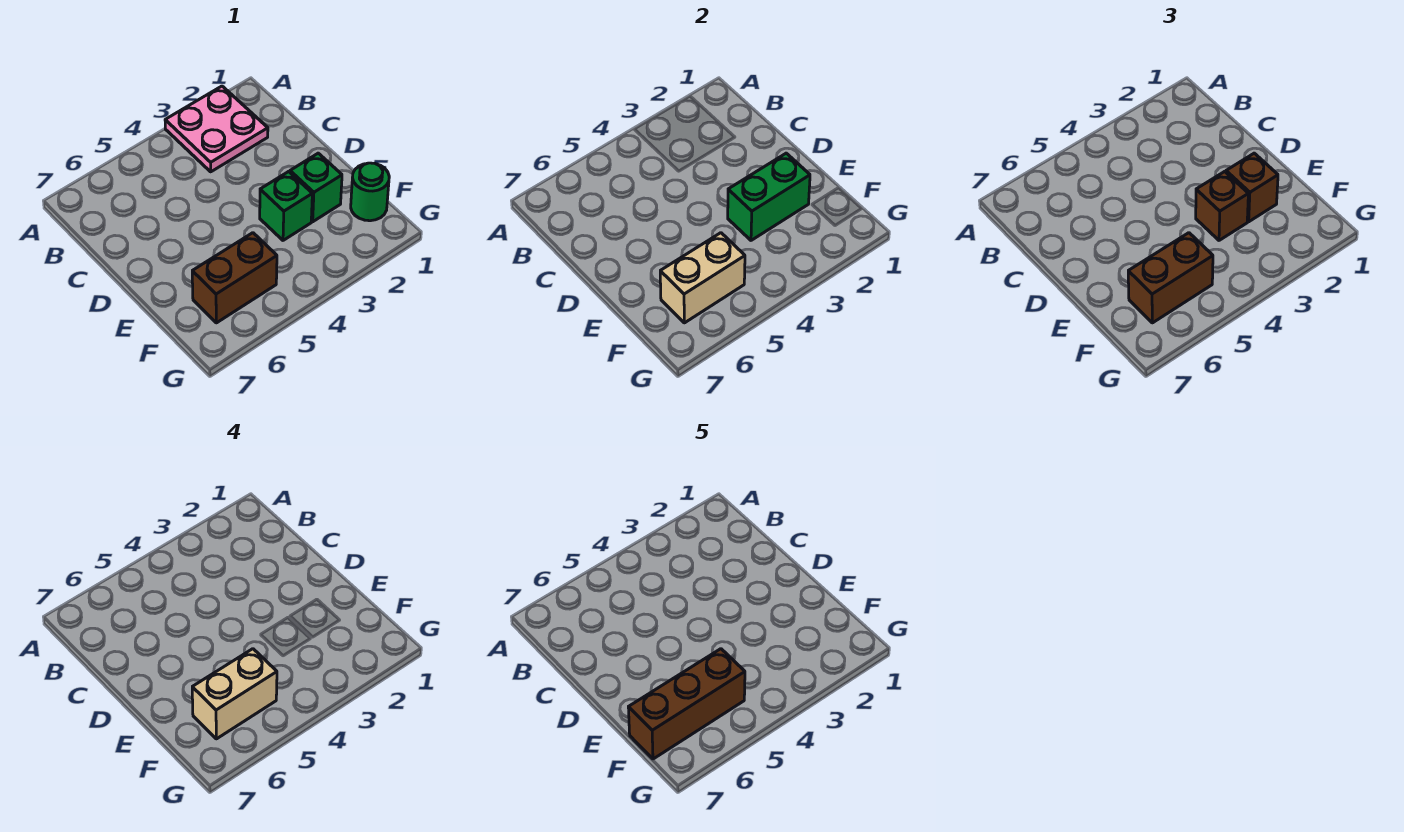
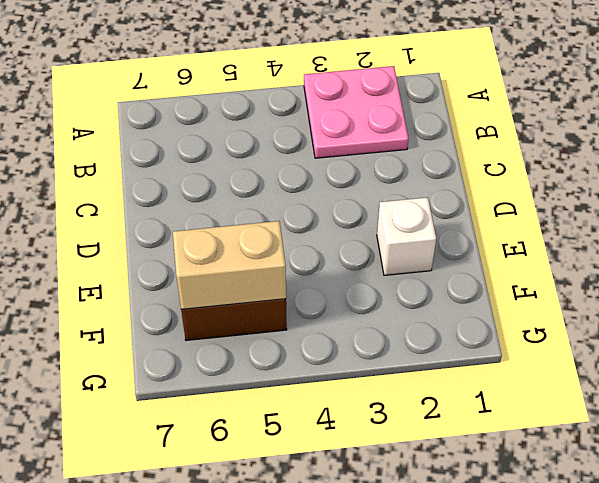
white brick E2 level 1 -> green brick E2 level 1
none -> green brick E3 level 1
none -> green round brick F1 level 1
none -> green brick E2:E3 level 2

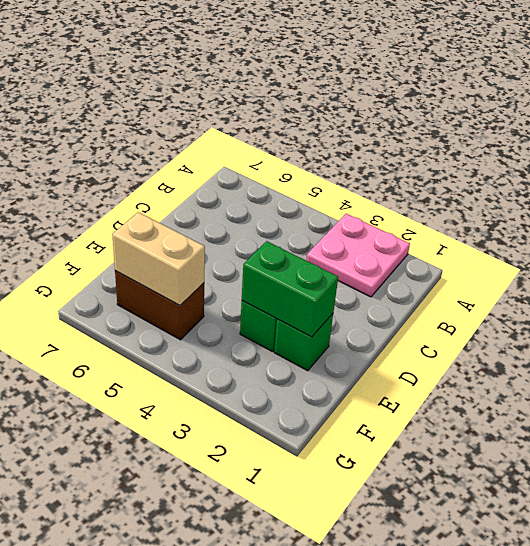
none -> green round brick F1 level 1
none -> brown brick E2 level 3
none -> brown brick E3 level 3

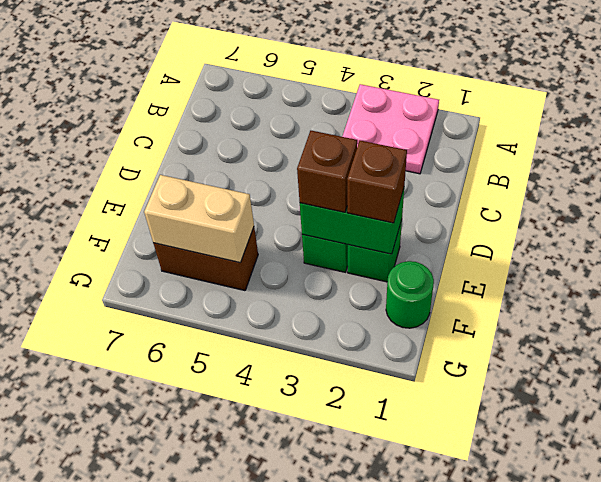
none -> brown brick F5:F6 level 3
none -> tan brick F5:F6 level 4
none -> brown brick F5:F7 level 5

